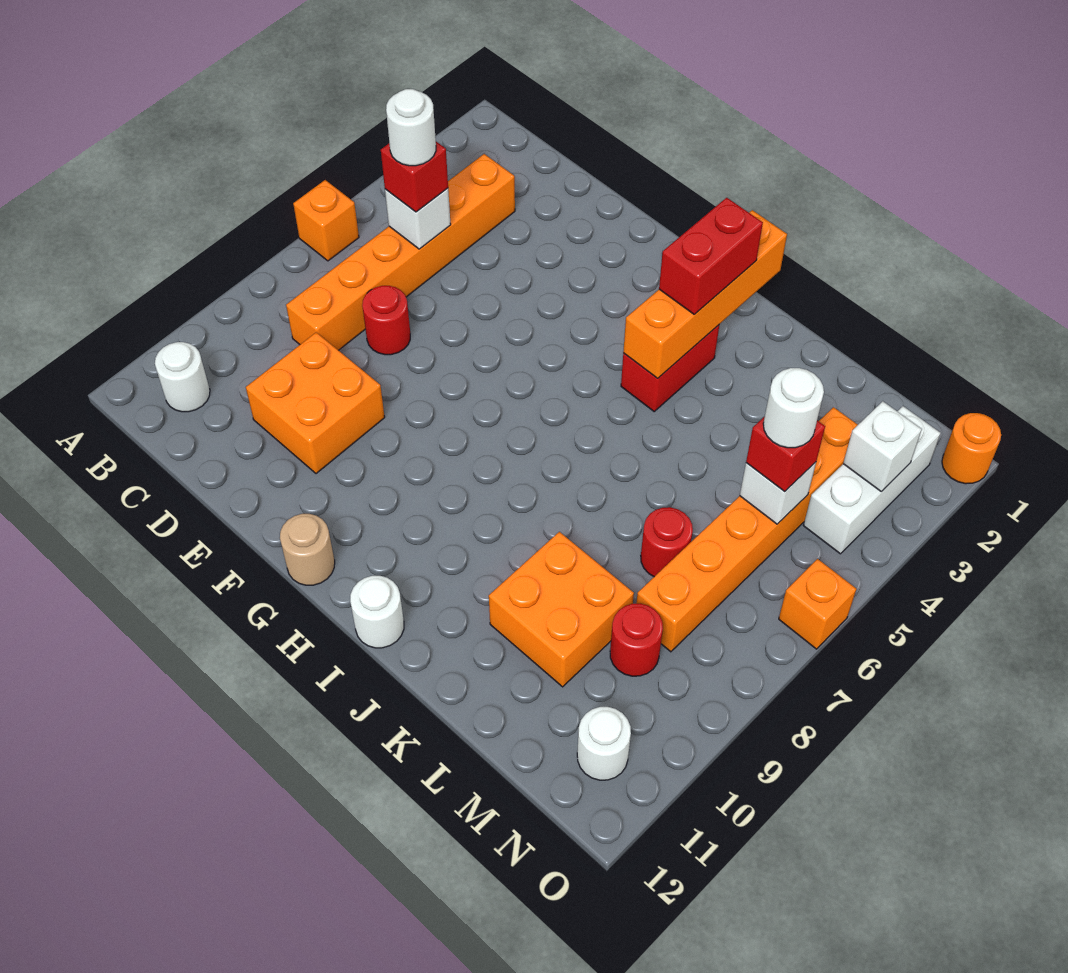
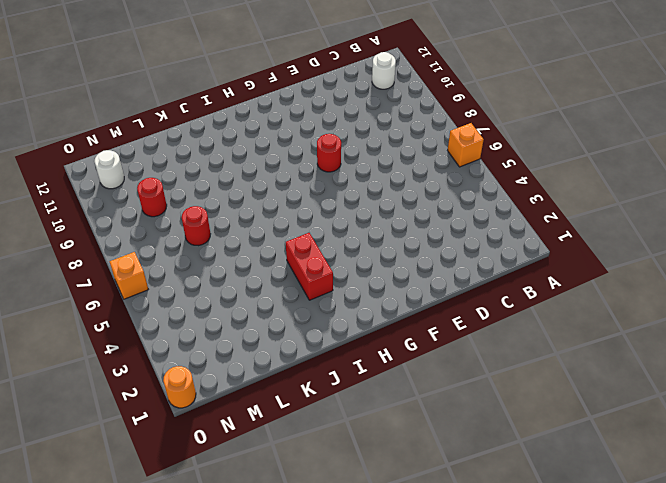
red round brick F8 level 1 -> red round brick D7 level 1
none -> orange brick C3:C8 level 1
none -> orange brick D9:E10 level 1
none -> tan round brick G12 level 1

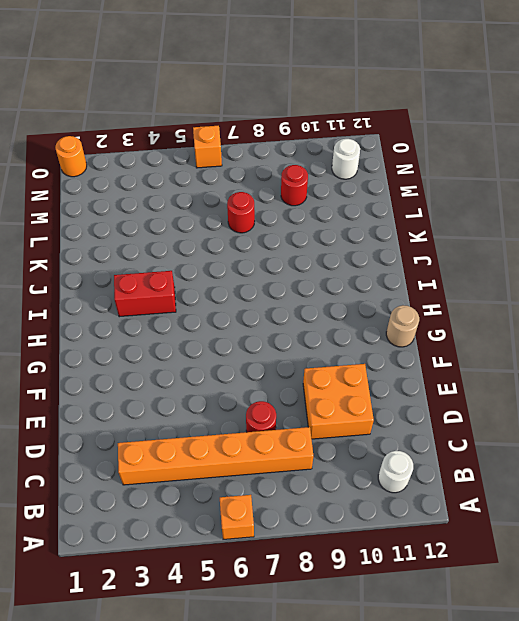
none -> white round brick I12 level 1
none -> orange brick K9:L10 level 1
none -> orange brick M3:M8 level 1

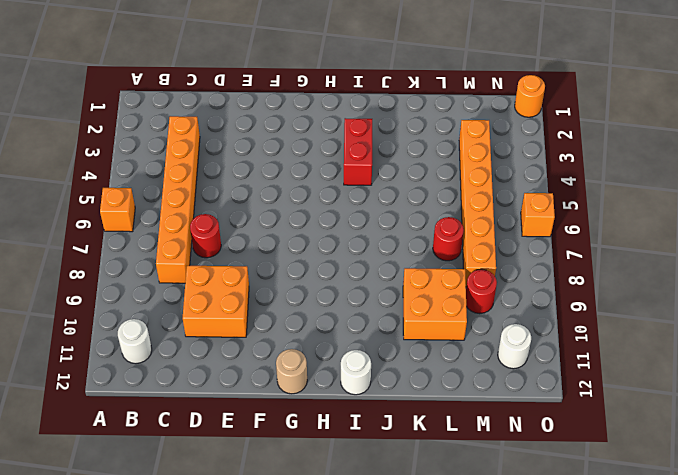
none -> white brick N2:N4 level 1
none -> white brick C5 level 2
none -> orange brick I1:I4 level 2

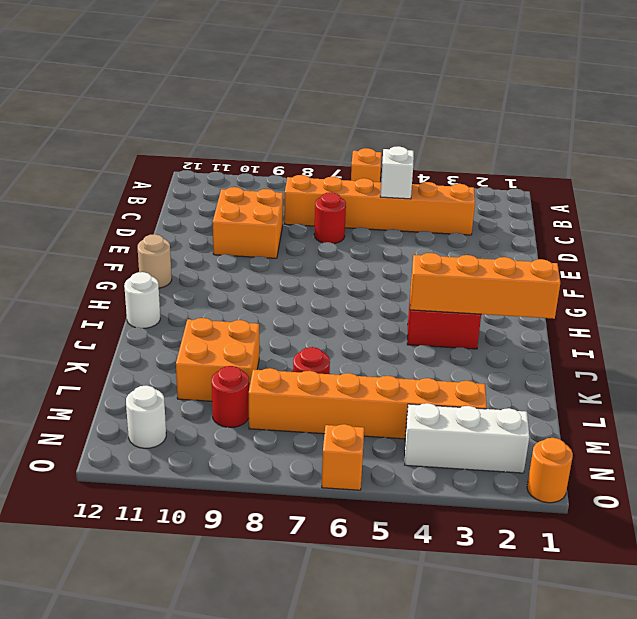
none -> white round brick B11 level 1
none -> white brick M5 level 2
none -> white brick N3 level 2

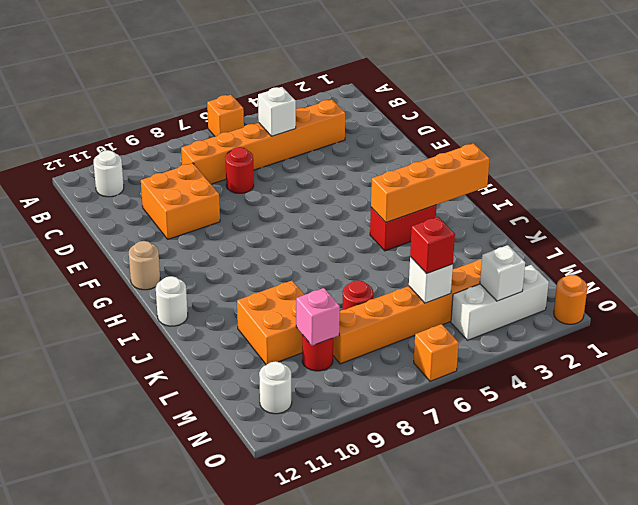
pink brick M9 level 2 -> none
none -> red brick C5 level 3
none -> red brick I2:I3 level 3
none -> white round brick C5 level 4

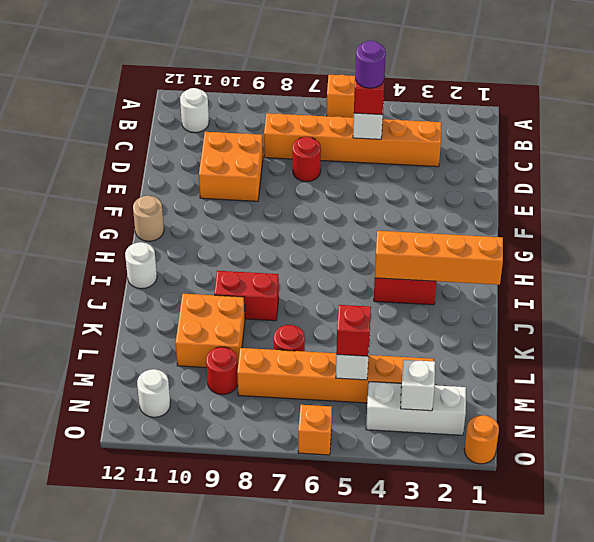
purple round brick C5 level 4 -> white round brick C5 level 4
red brick J8:J9 level 1 -> red brick I2:I3 level 3
none -> white round brick M5 level 4

